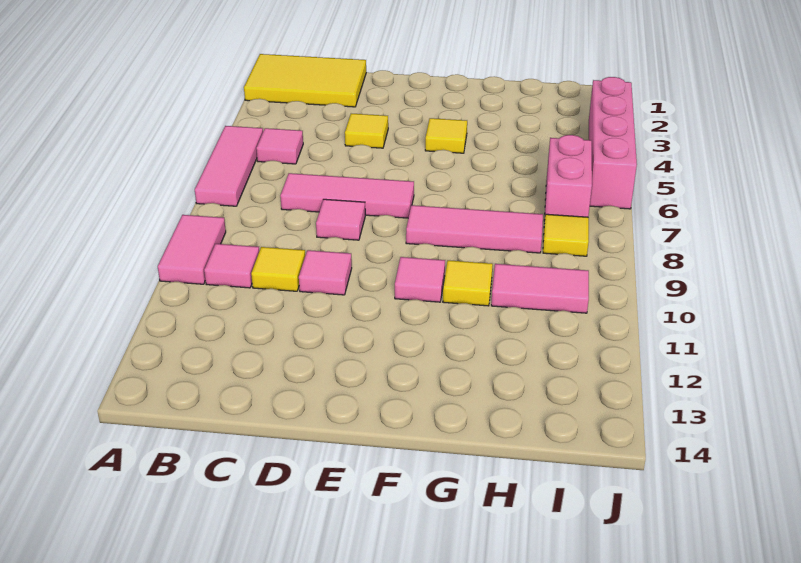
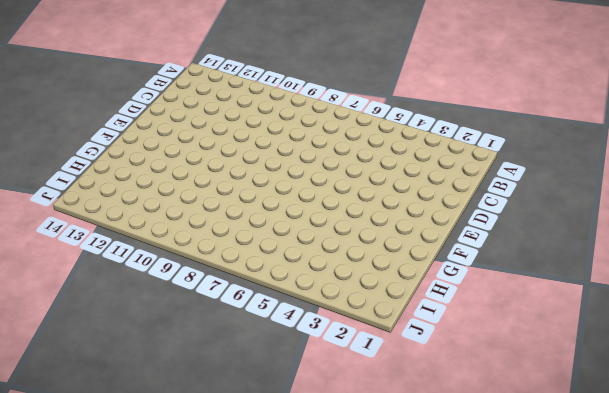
none -> yellow tile A1:C2 level 1
none -> pink tile A5:A7 level 1
none -> pink tile A9:A10 level 1

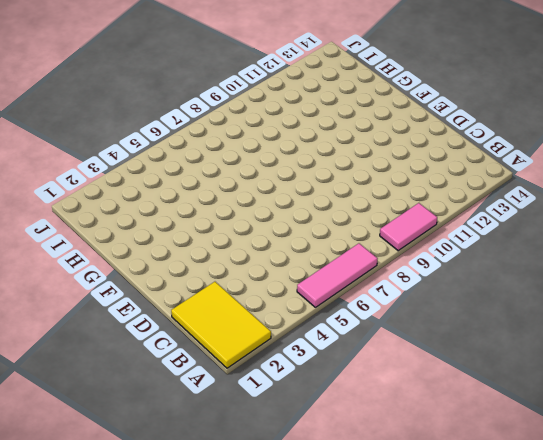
none -> pink tile B5 level 1
none -> pink tile B10 level 1
none -> pink tile C7:E7 level 1

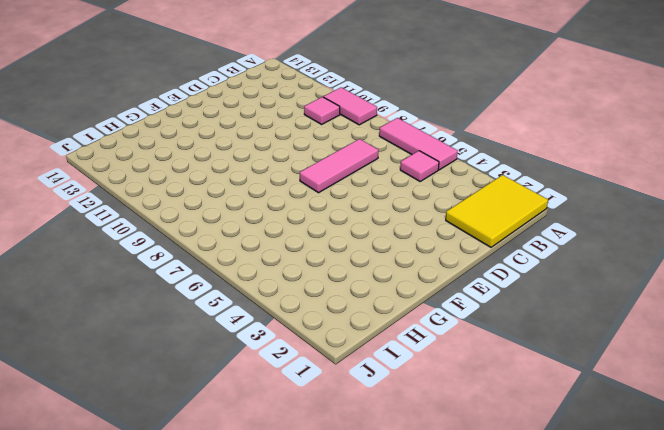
none -> yellow tile C10 level 1
none -> yellow tile D4 level 1
none -> pink tile D8 level 1

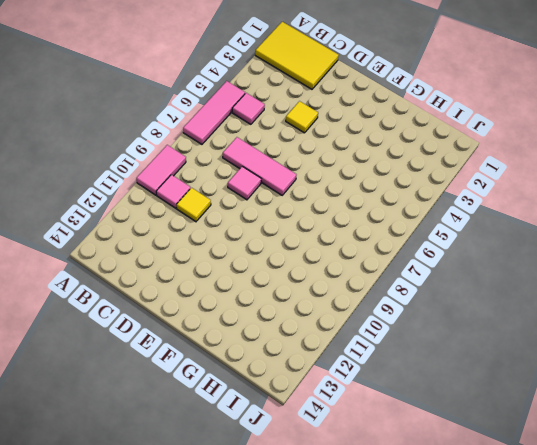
none -> pink tile D10 level 1
none -> yellow tile F4 level 1
none -> pink tile F8:H8 level 1

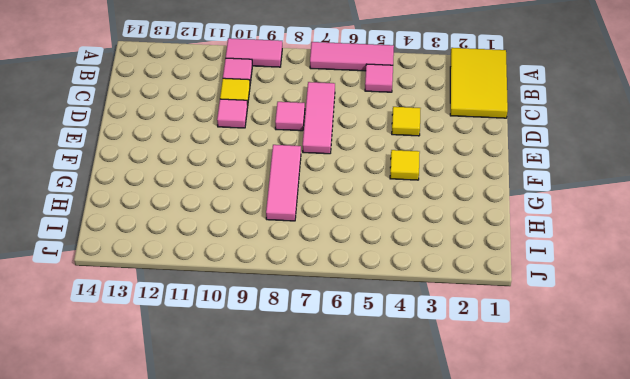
none -> pink tile F10 level 1
none -> yellow tile G10 level 1
none -> pink tile H10:I10 level 1

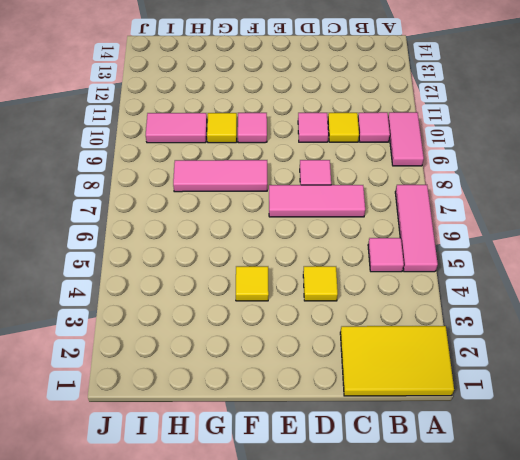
none -> pink brick I6:I7 level 1
none -> yellow tile I8 level 1
none -> pink brick J3:J6 level 1

